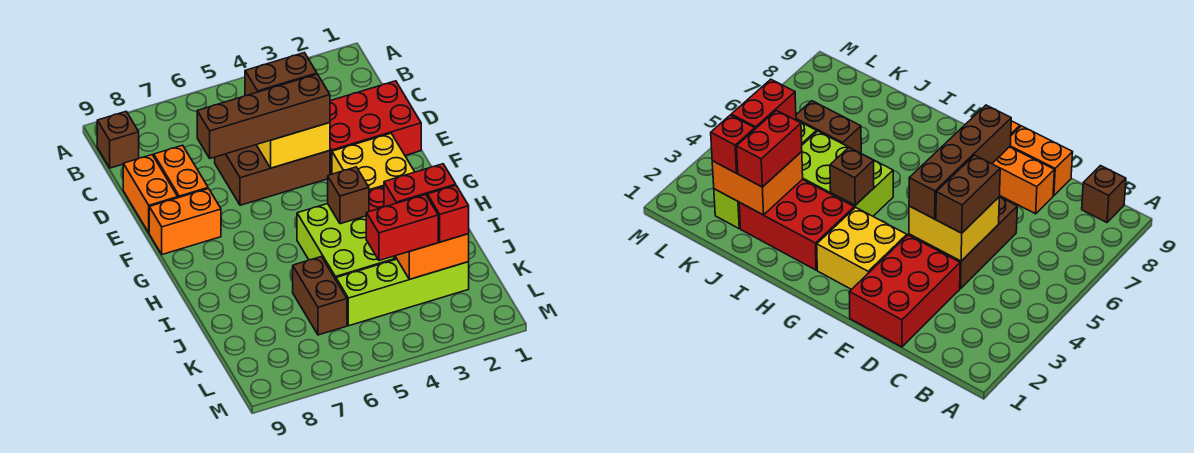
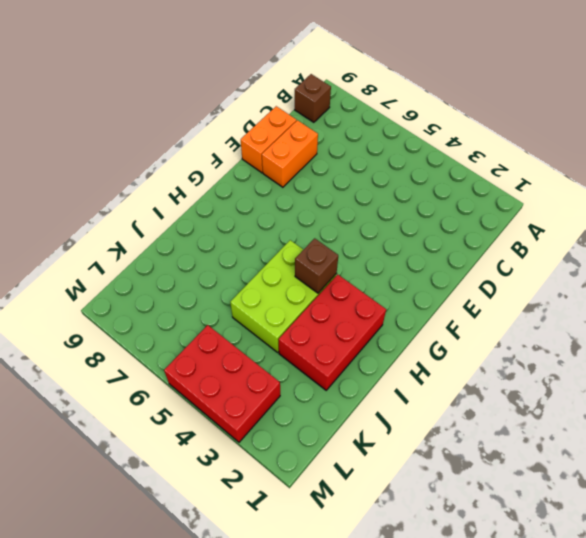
red brick L3:M5 level 1 -> red brick D1:E3 level 1
none -> brown brick D4:E6 level 1
none -> yellow brick F2:G3 level 1
none -> orange brick F8:F9 level 1

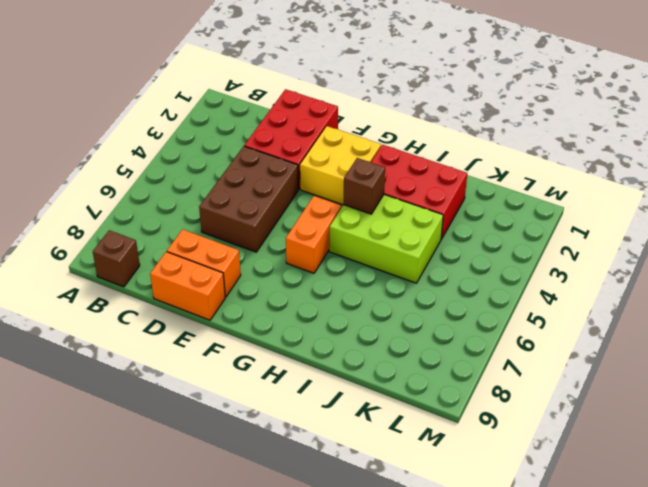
orange brick G5:G6 level 1 -> orange brick F8:F9 level 1
none -> brown brick J6:K6 level 1
none -> lime brick K2:K5 level 1
none -> yellow brick D4:E5 level 2

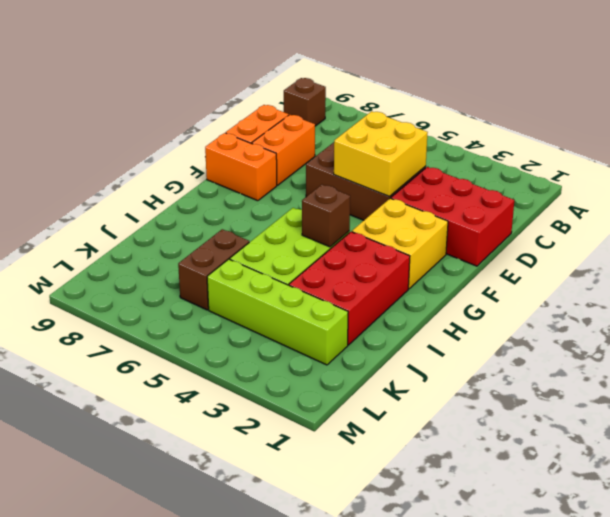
none -> orange brick J2:K3 level 2
none -> brown brick D4:D5 level 3
none -> brown brick E4:E7 level 3

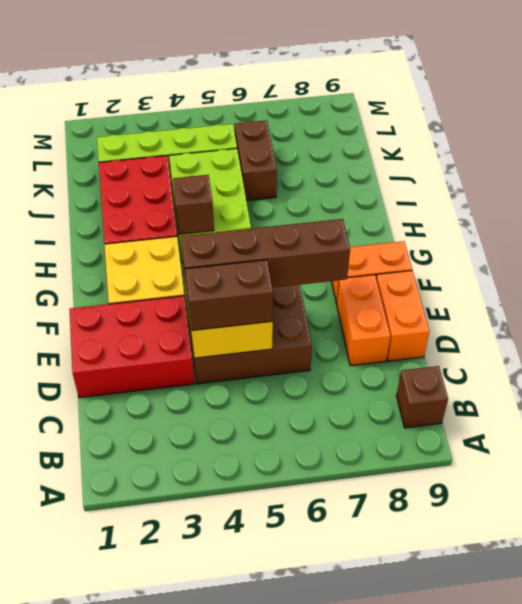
none -> orange brick J2:K3 level 2
none -> red brick J2:J3 level 3
none -> red brick K2 level 3

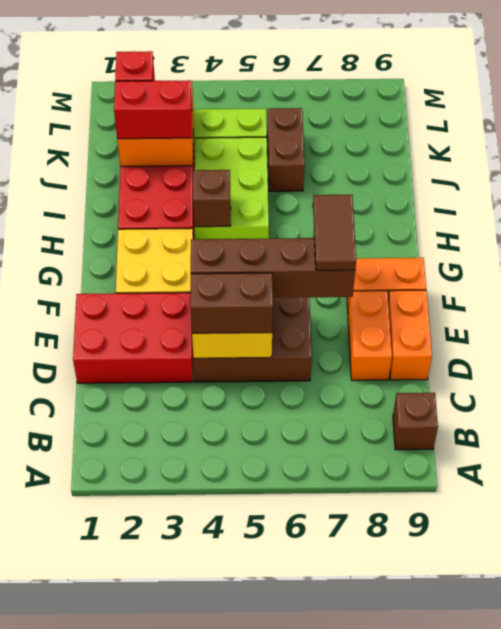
brown tile E7:F7 level 4 -> none
none -> red brick K3:K4 level 3

